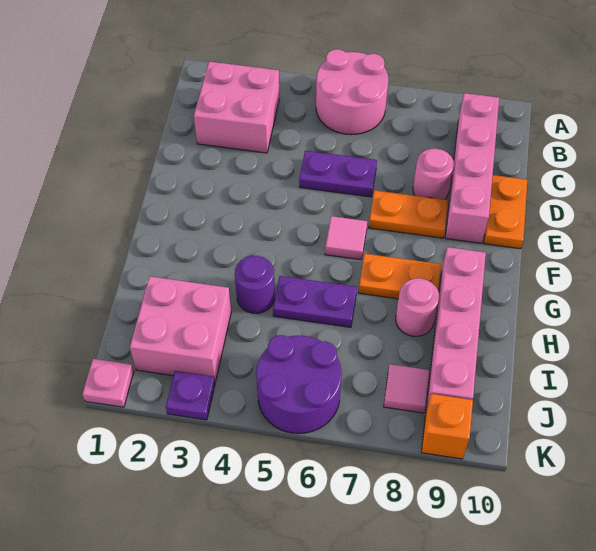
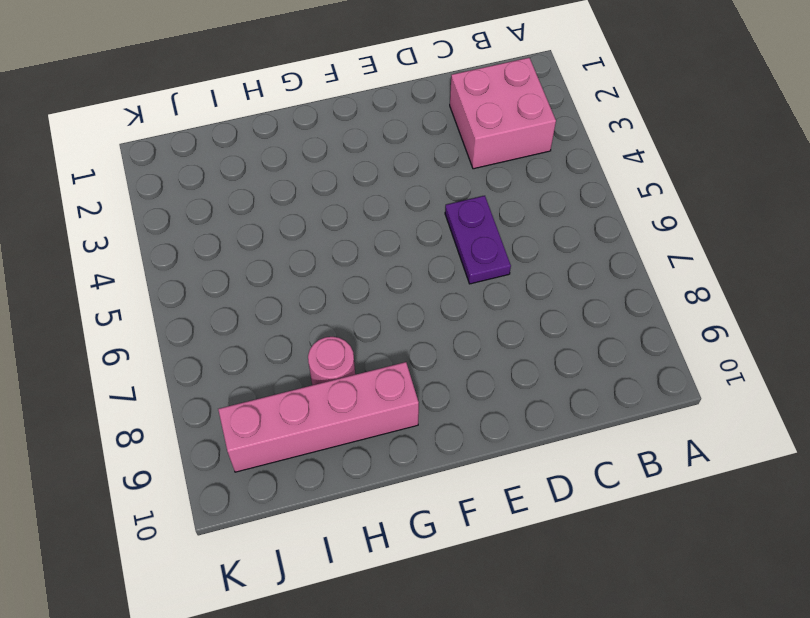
none -> pink round brick A5:B6 level 1
none -> pink brick B9:E9 level 1
none -> pink round brick D8 level 1

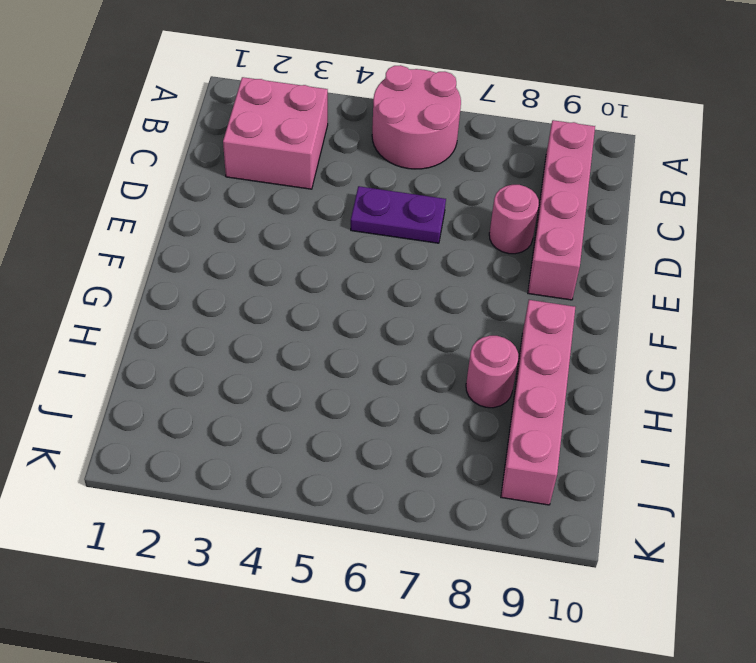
none -> orange plate D10:E10 level 1
none -> orange plate E7:E8 level 1
none -> pink tile F6 level 1

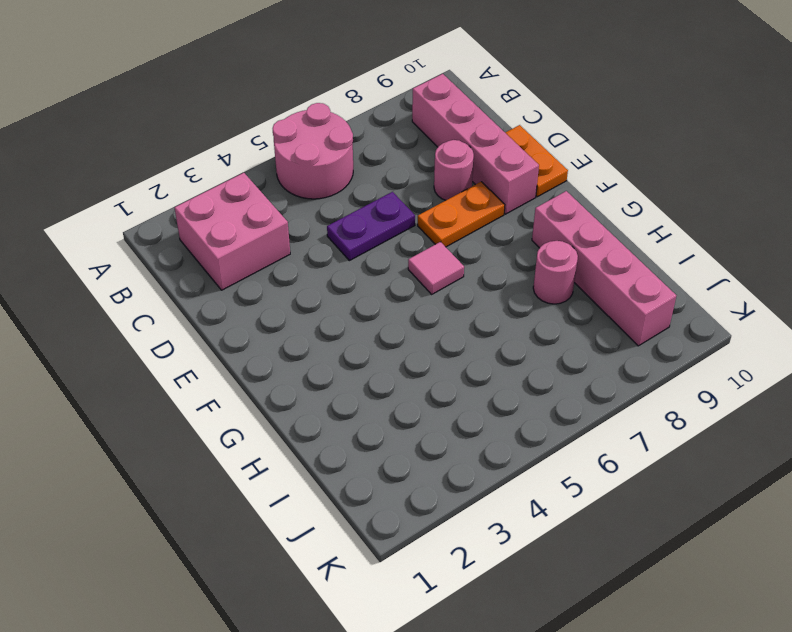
none -> orange plate G7:G8 level 1
none -> purple round brick H4 level 1
none -> purple plate H5:H6 level 1

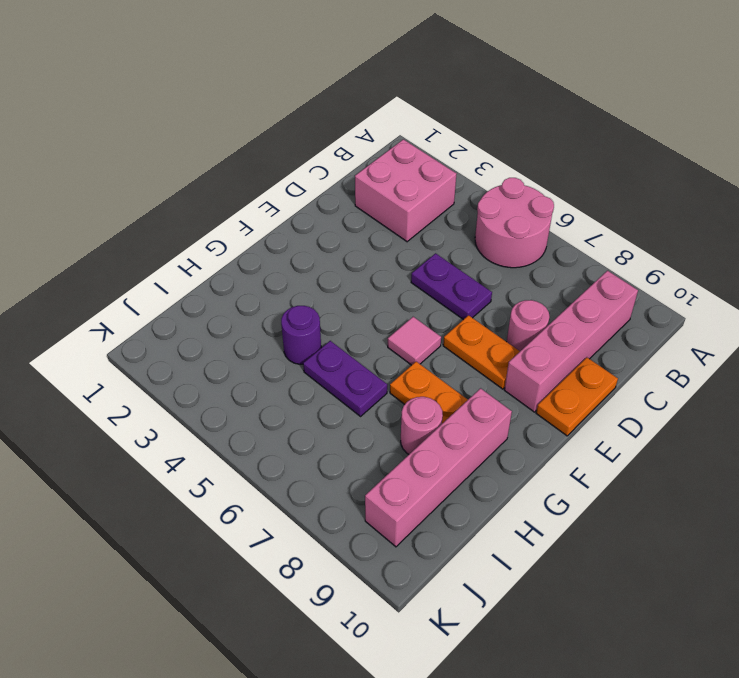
none -> pink brick I2:J3 level 1
none -> purple round brick J5:K6 level 1
none -> pink tile J8 level 1

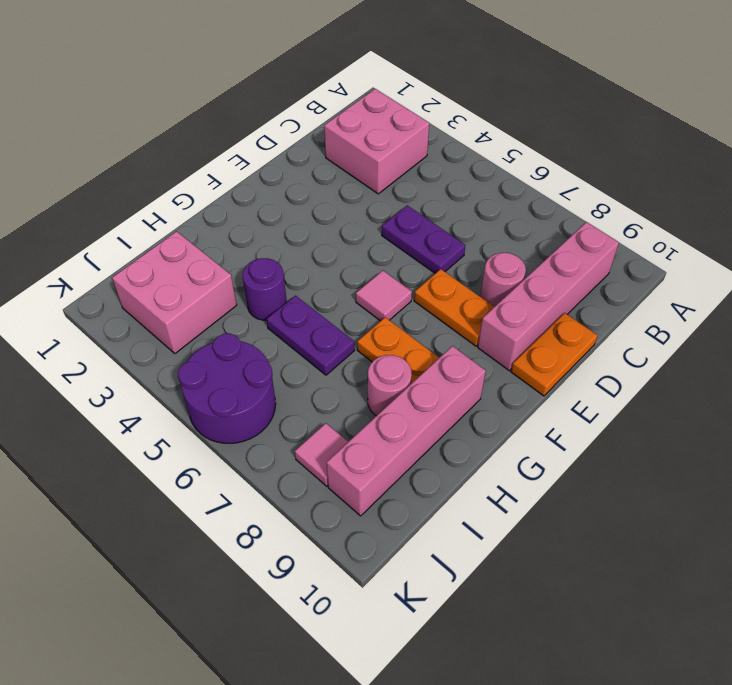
none -> pink round brick A5:B6 level 1
none -> pink plate K1 level 1
none -> purple plate K3 level 1

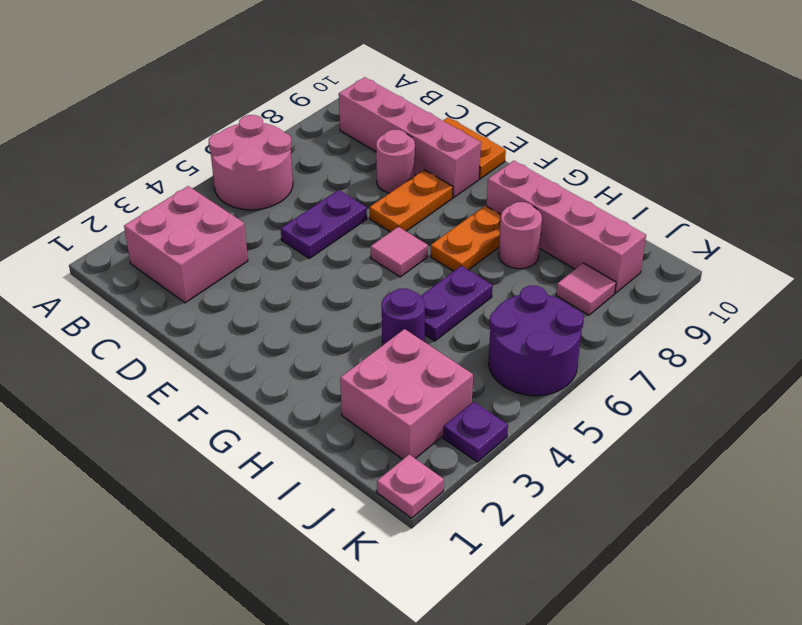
none -> orange brick K9 level 1

